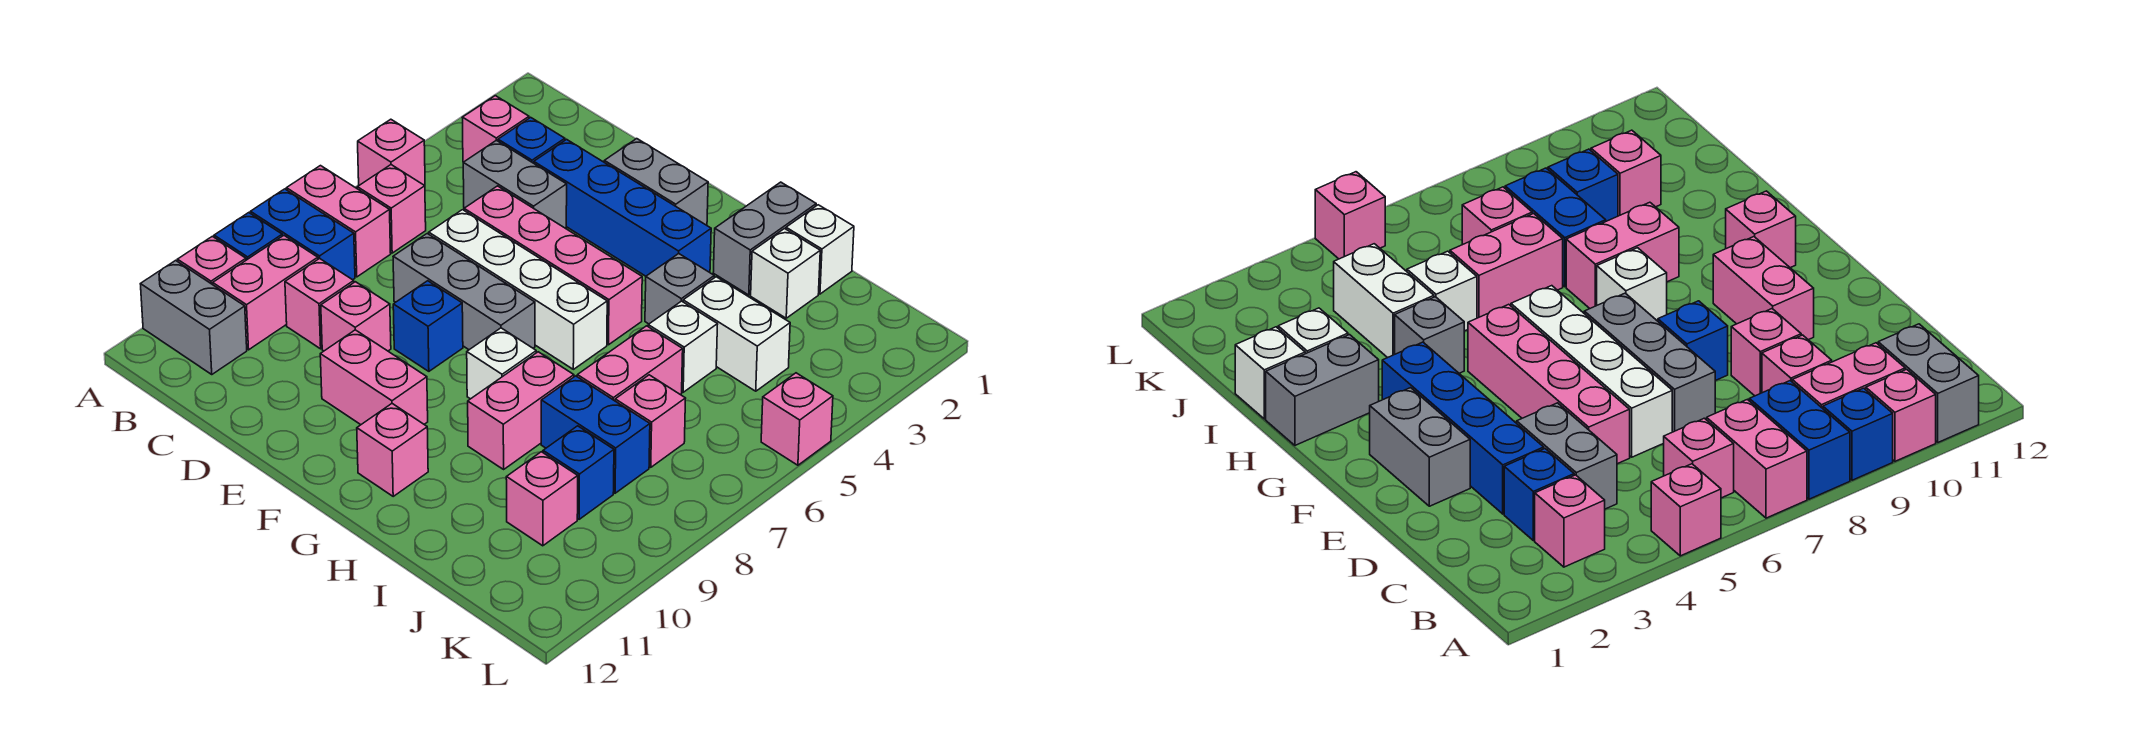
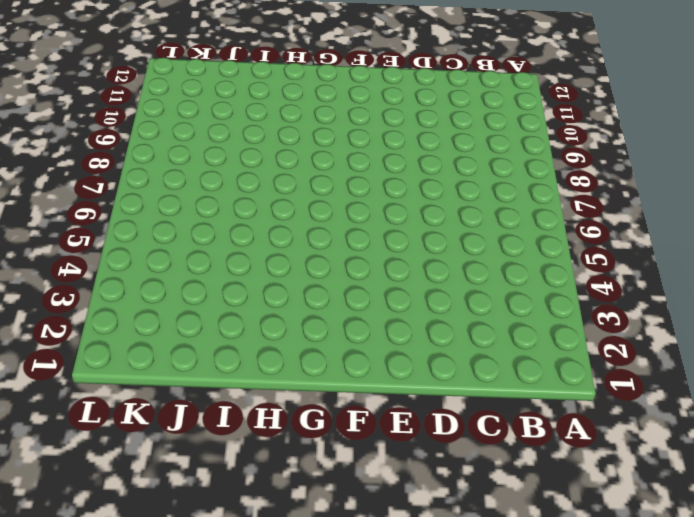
none -> pink brick A5 level 1
none -> pink brick A7:B7 level 1
none -> blue brick A8:B8 level 1
none -> blue brick A9 level 1

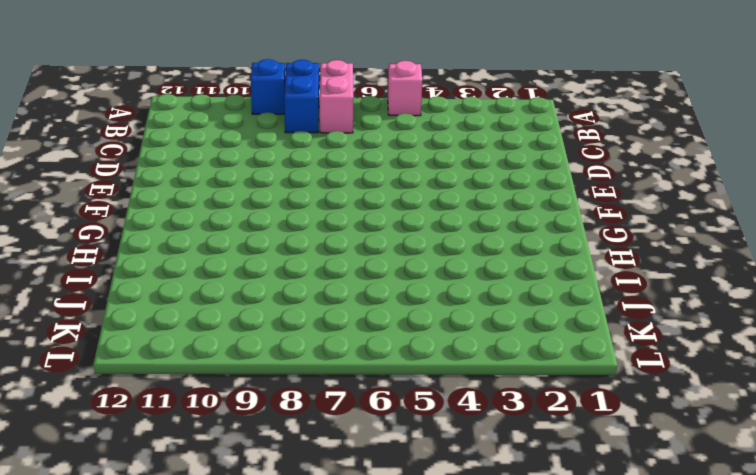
none -> pink brick A10 level 1
none -> grey brick A11:B11 level 1
none -> pink brick B3 level 1
none -> pink brick B6 level 1

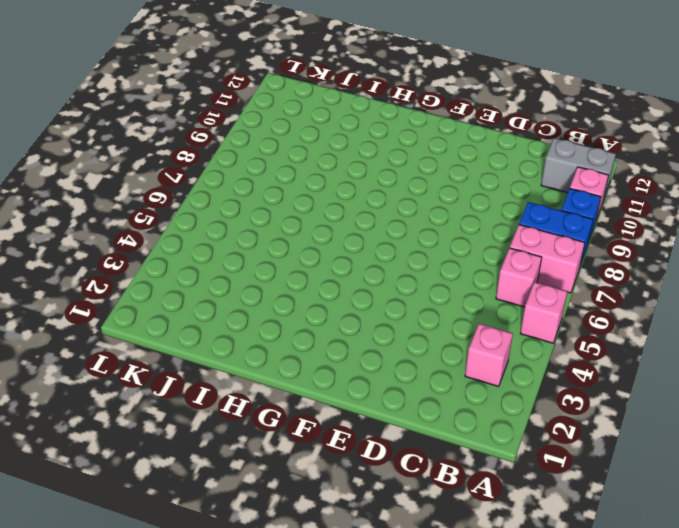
none -> pink brick B9:B10 level 1
none -> blue brick C3 level 1
none -> grey brick C4:D4 level 1
none -> pink brick C9 level 1

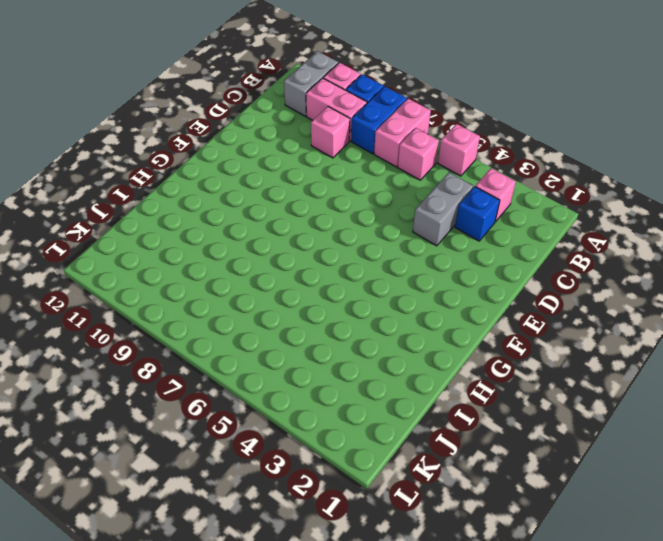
none -> blue brick D3:G3 level 1
none -> pink brick D5:G5 level 1
none -> white brick D6:G6 level 1
none -> grey brick D7:F7 level 1

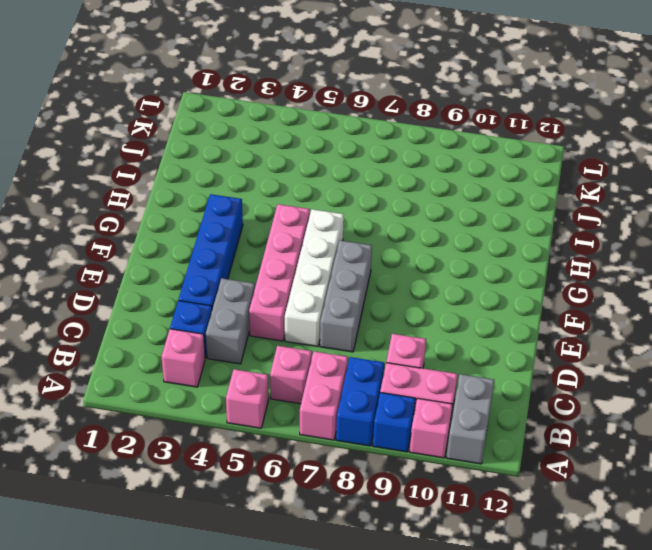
none -> pink brick D9 level 1
none -> grey brick E2:F2 level 1
none -> blue brick E8 level 1
none -> pink brick E10:F10 level 1

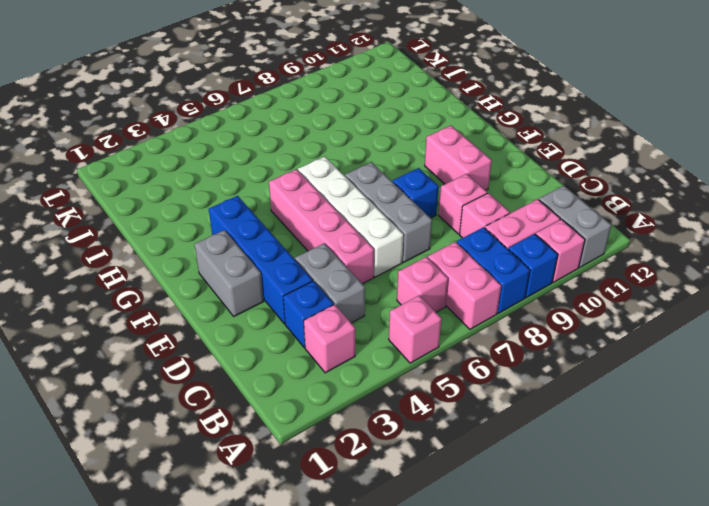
none -> white brick G8 level 1
none -> pink brick G11 level 1
none -> grey brick H1:H2 level 1
none -> grey brick H4 level 1

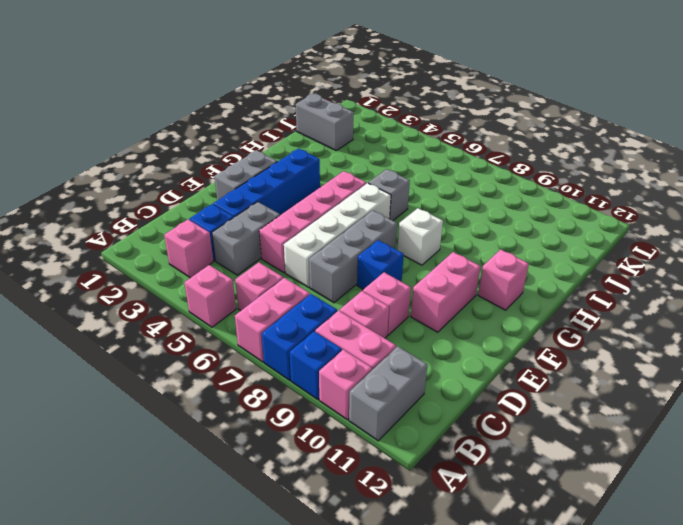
grey brick H6 level 1 -> grey brick H4 level 1
grey brick J1:J2 level 1 -> grey brick H1:H2 level 1
none -> pink brick H8:H9 level 1
none -> white brick I1 level 1
none -> white brick I2 level 1
none -> white brick I4:J4 level 1

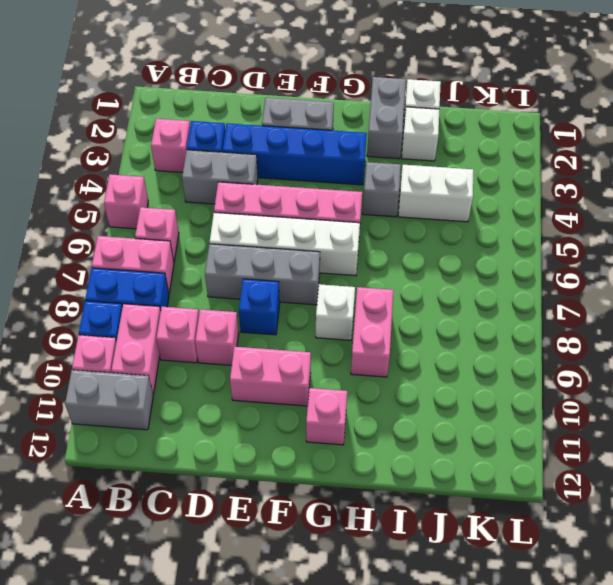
none -> white brick I5 level 1
none -> pink brick I6:I7 level 1
none -> blue brick I8:J8 level 1
none -> pink brick J7 level 1

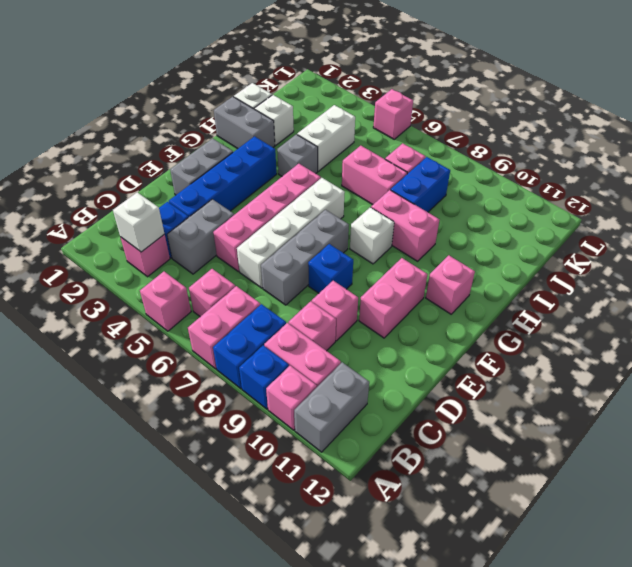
white brick B3 level 2 -> white brick I5 level 1
none -> blue brick J9 level 1
none -> pink brick J10 level 1

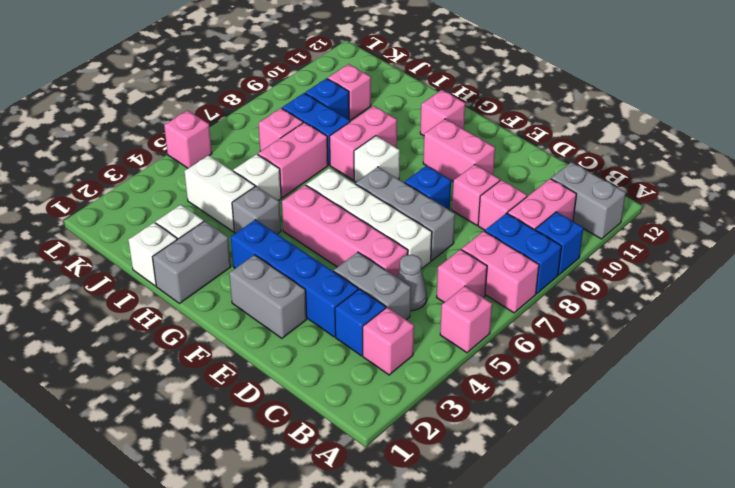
grey cone C5 level 1 -> none
none -> pink brick A10 level 1

